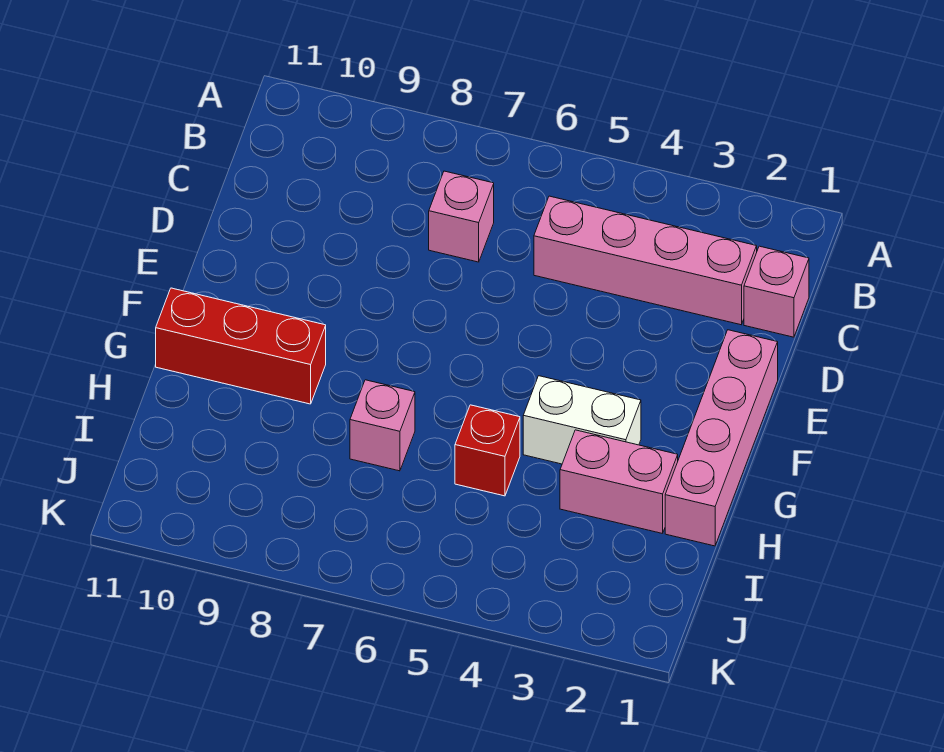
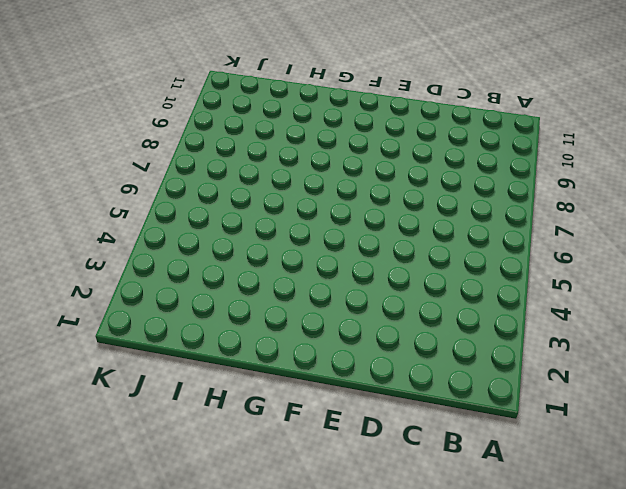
none -> pink brick C1 level 1
none -> pink brick C2:C5 level 1

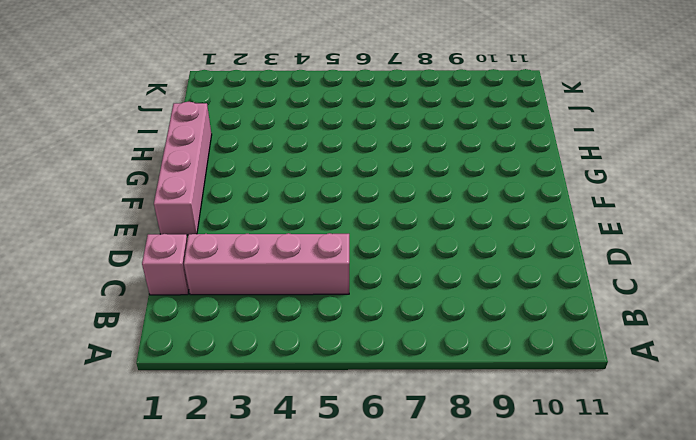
none -> pink brick C7 level 1
none -> white brick G3:G4 level 1

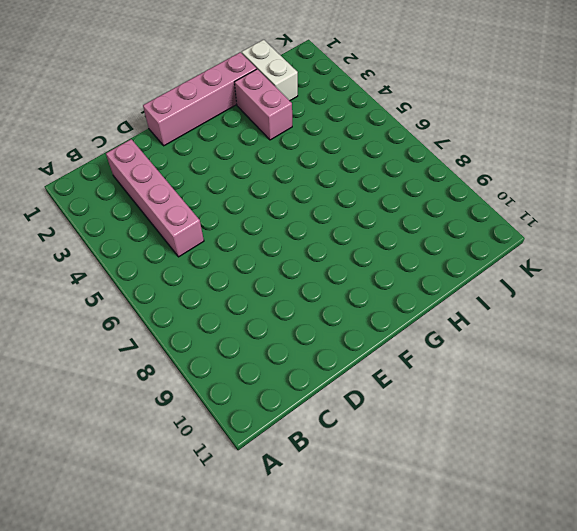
white brick I1:I2 level 1 -> white brick G3:G4 level 1
none -> pink brick C1 level 1
none -> pink brick C7 level 1

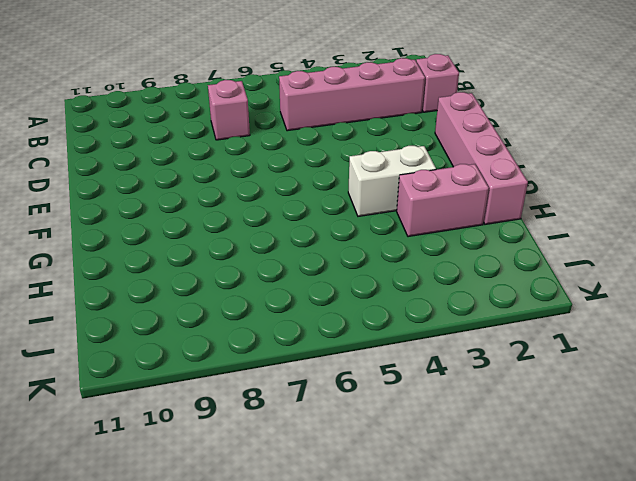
none -> red brick G9:G11 level 1
none -> red brick H5 level 1

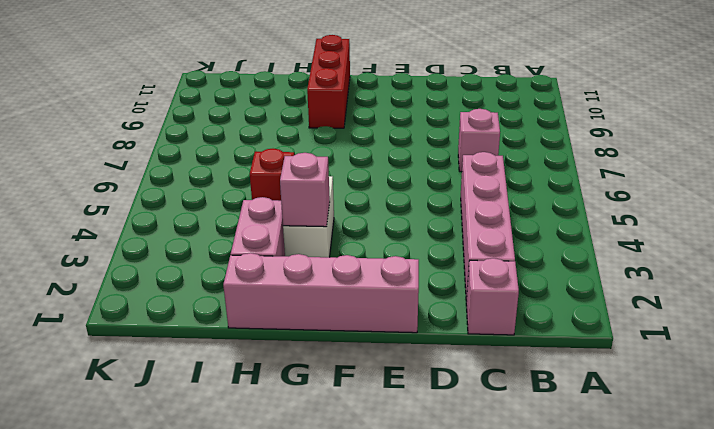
pink brick G3 level 2 -> pink brick H7 level 1

